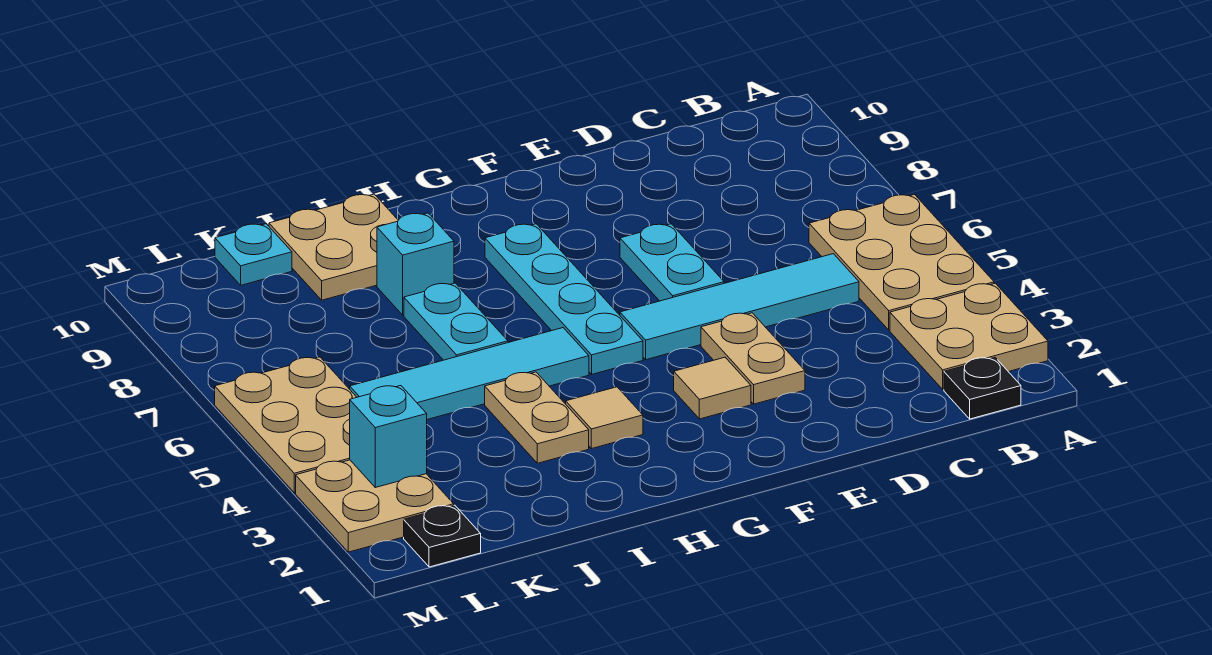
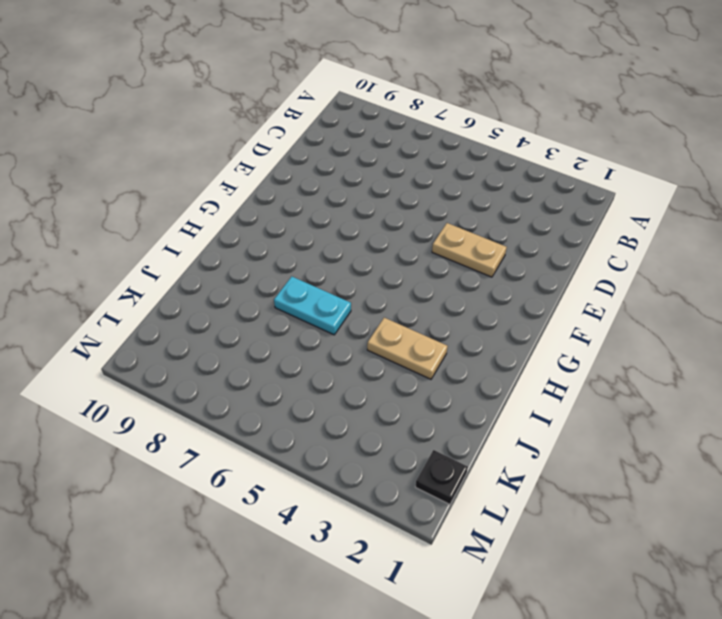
none -> tan plate A2:B3 level 1
none -> tan plate A4:B6 level 1
none -> black plate B1 level 1

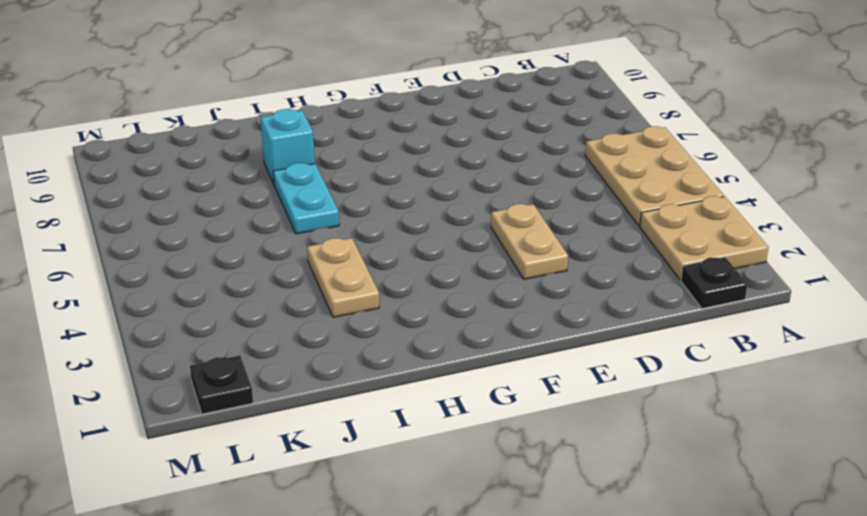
none -> cyan tile C5:F5 level 1
none -> cyan plate E6:E7 level 1
none -> tan tile F3 level 1

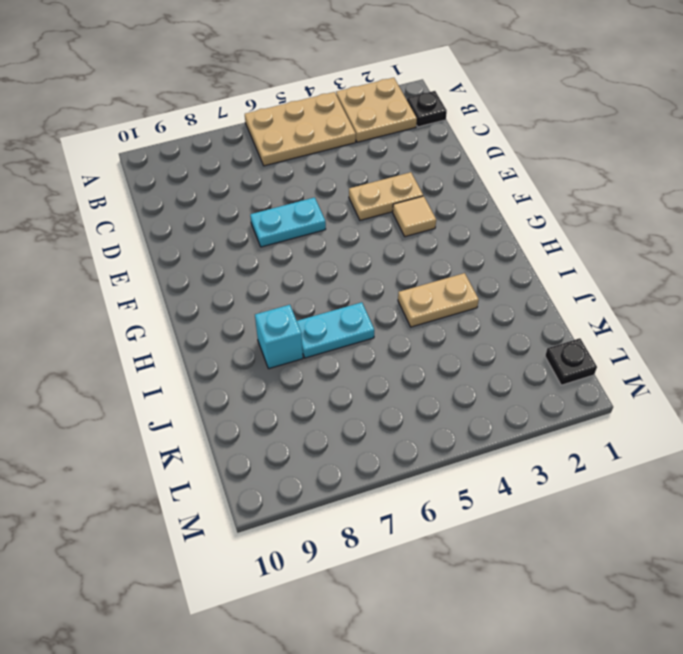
none -> cyan tile C5:F5 level 1
none -> cyan plate G5:G8 level 1
none -> tan tile H3 level 1

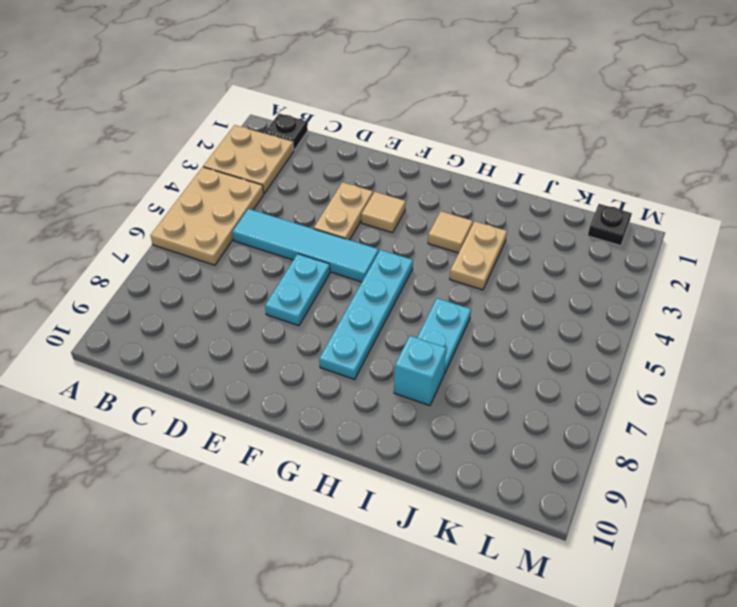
none -> cyan tile H5:K5 level 1
none -> tan plate I9:J10 level 1
none -> cyan plate K10 level 1

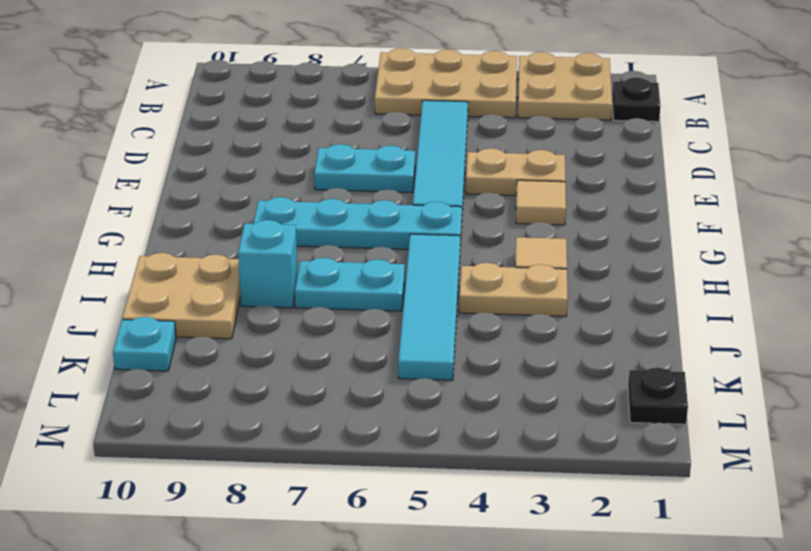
none -> tan plate L2:M3 level 1
none -> tan plate L4:M6 level 1
none -> cyan brick L3 level 2

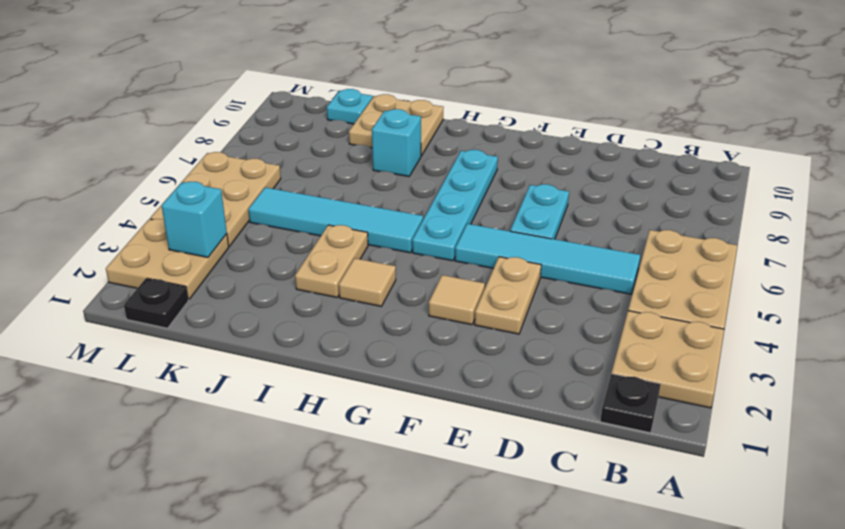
none -> cyan plate I6:I7 level 1

